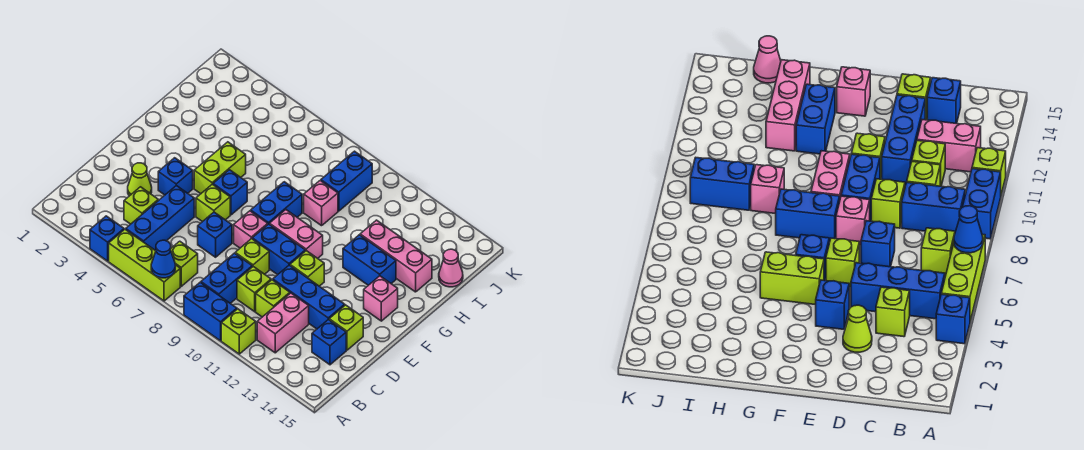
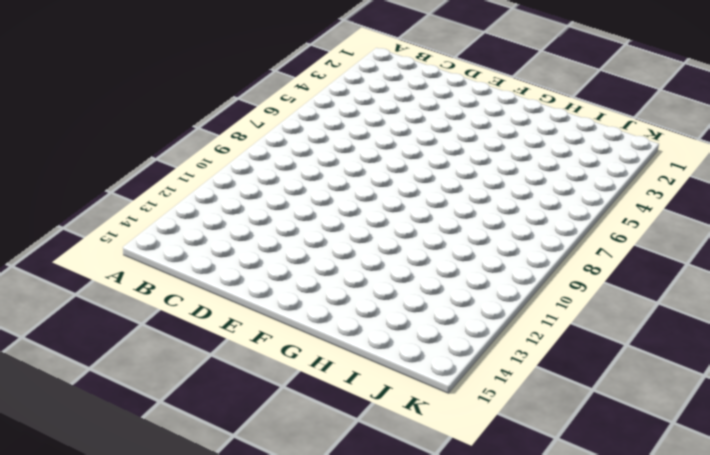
none -> blue brick A4 level 1
none -> lime brick A5:A7 level 1
none -> blue brick A9:A10 level 1
none -> lime brick A11 level 1

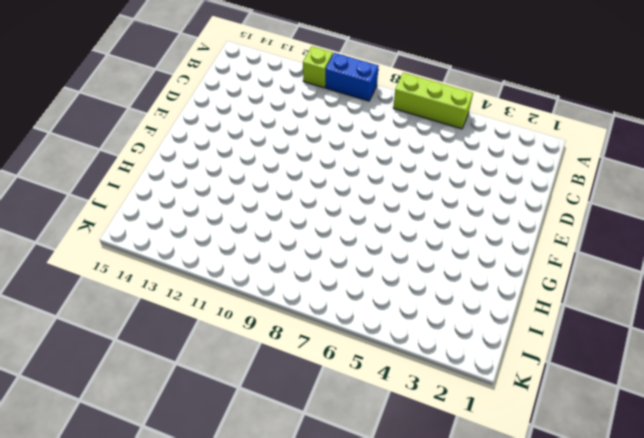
none -> blue brick A4 level 1
none -> blue brick B5:D5 level 1
none -> lime brick B7 level 1
none -> blue brick B9:C9 level 1

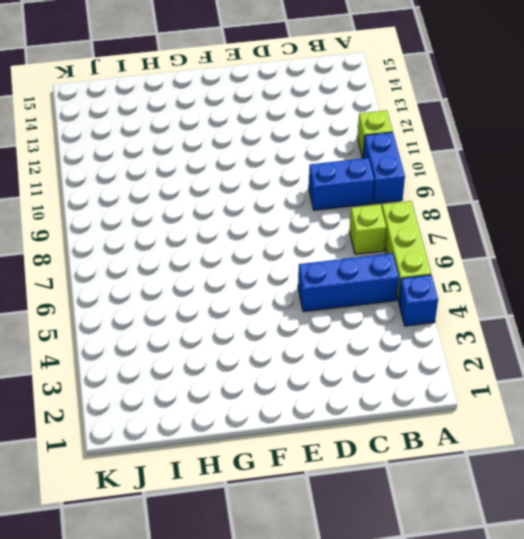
none -> pink brick B12:C12 level 1
none -> lime brick C4 level 1
none -> lime brick C10 level 1
none -> lime brick C11 level 1

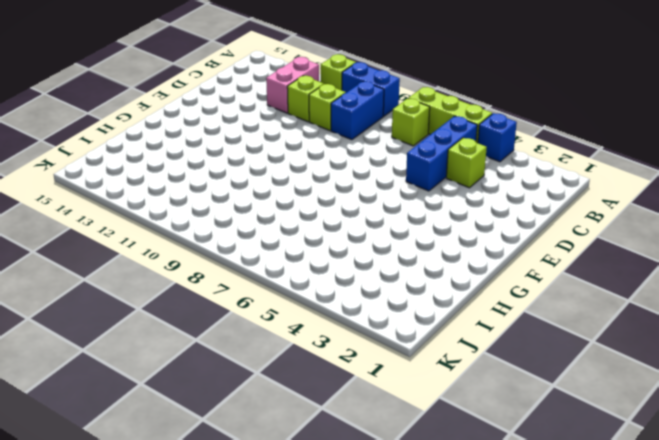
none -> blue brick C14 level 1
none -> lime cone D3 level 1
none -> blue brick D7 level 1
none -> lime brick D9 level 1

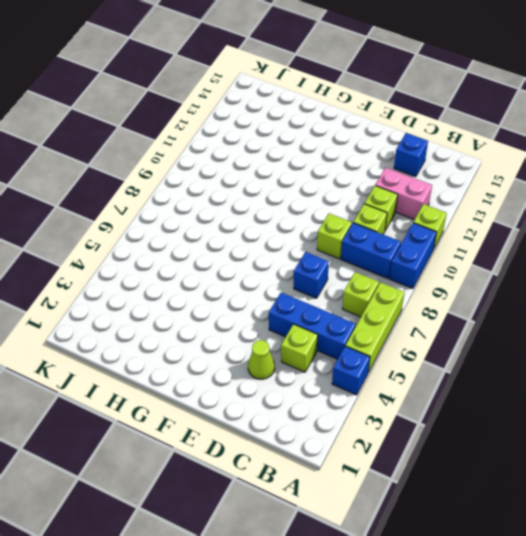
none -> blue brick D11:D13 level 1
none -> lime brick D14 level 1
none -> blue brick E4 level 1
none -> lime brick E6 level 1

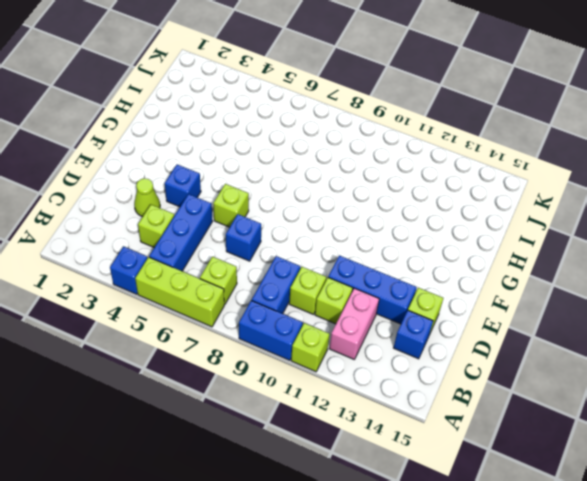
none -> lime brick D9 level 1
none -> pink brick E8 level 1
none -> blue brick E9:E10 level 1
none -> lime brick E11 level 1

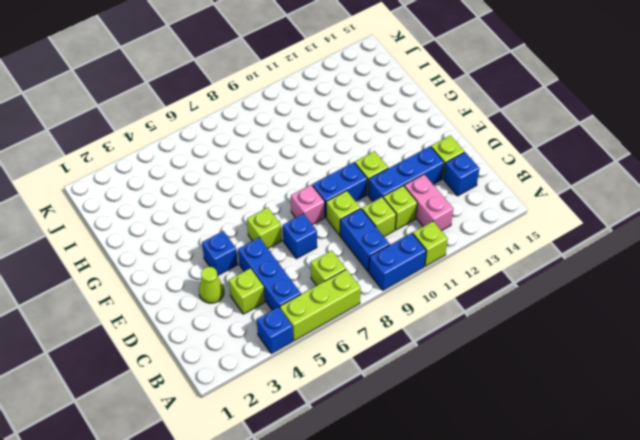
none -> lime brick F5:G5 level 1
none -> blue brick F6 level 1
none -> blue brick F8:G8 level 1
none -> pink brick F9:F10 level 1

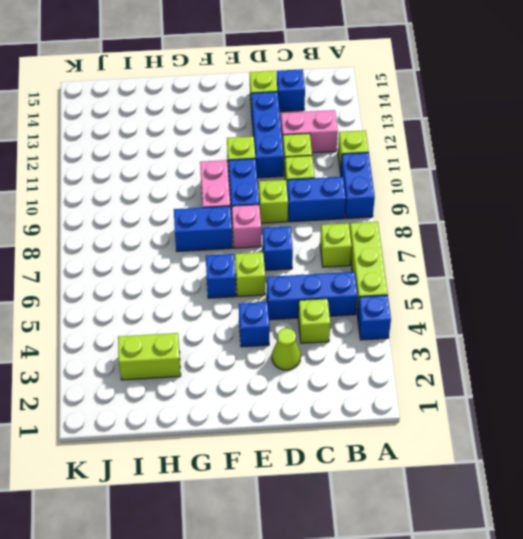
lime brick H3:I3 level 1 -> lime brick F5:G5 level 1
none -> pink brick F14 level 1
none -> blue brick G12:G13 level 1
none -> pink brick H9 level 1
none -> pink brick H12:H14 level 1

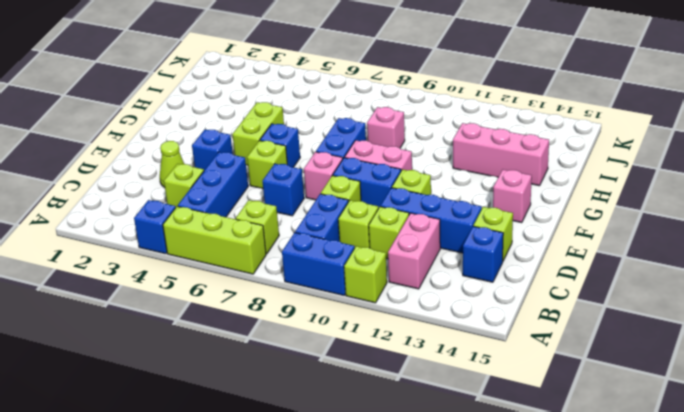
none -> blue brick G12:G13 level 1
none -> blue brick I9:J9 level 1
none -> pink cone I15 level 1
none -> blue cone A7 level 2

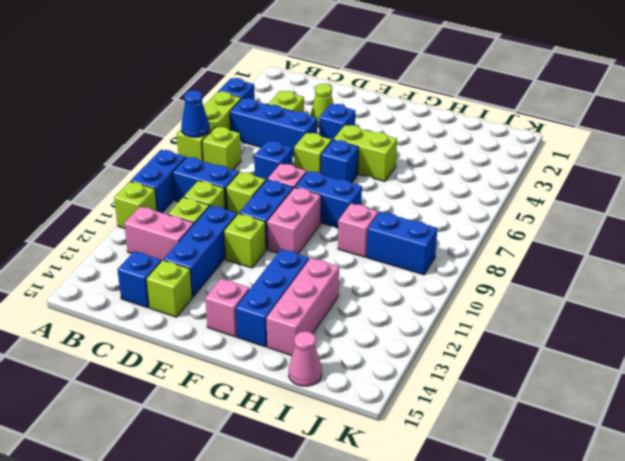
blue brick G12:G14 level 1 -> blue brick G12:G13 level 1

